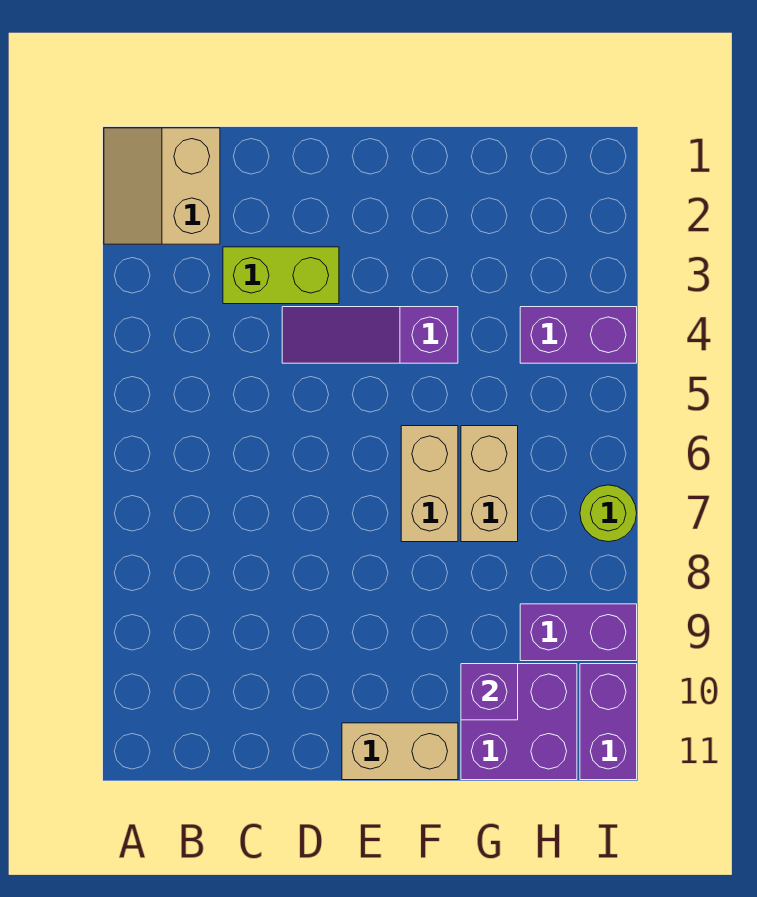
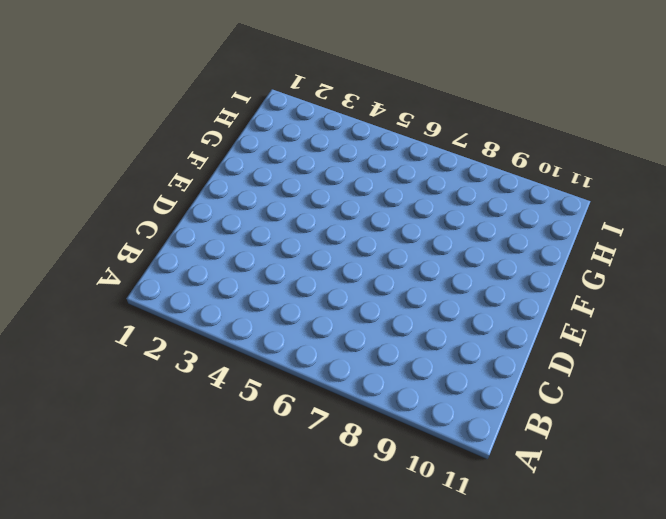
none -> tan slope A1:B2 level 1 top B
none -> lime brick C3:D3 level 1
none -> purple slope D4:F4 level 1 top F

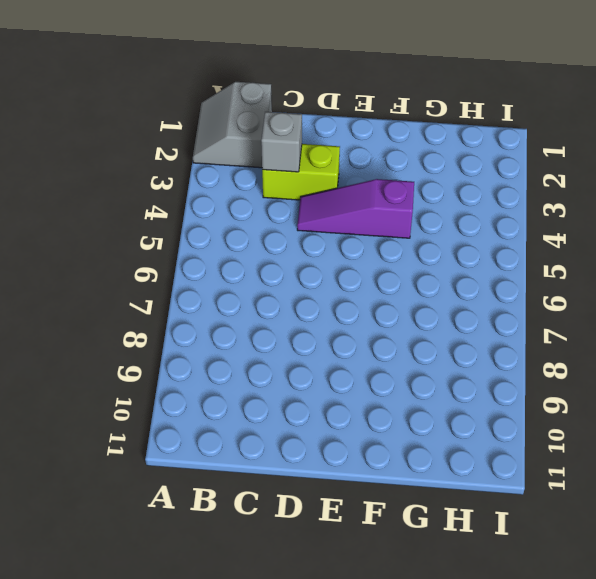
grey slope A1:B2 level 1 top B -> tan slope A1:B2 level 1 top B
grey brick C3 level 2 -> none
none -> tan brick E11:F11 level 1
none -> tan brick F6:F7 level 1
none -> tan brick G6:G7 level 1

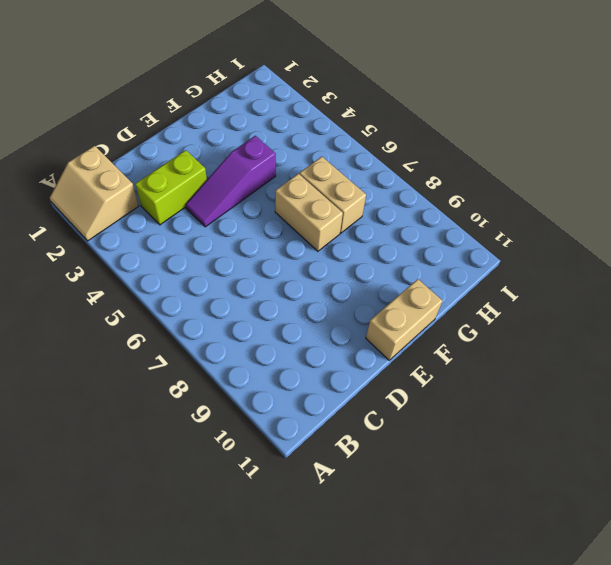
none -> purple brick G10:H11 level 1
none -> purple brick H4:I4 level 1
none -> purple brick H9:I9 level 1

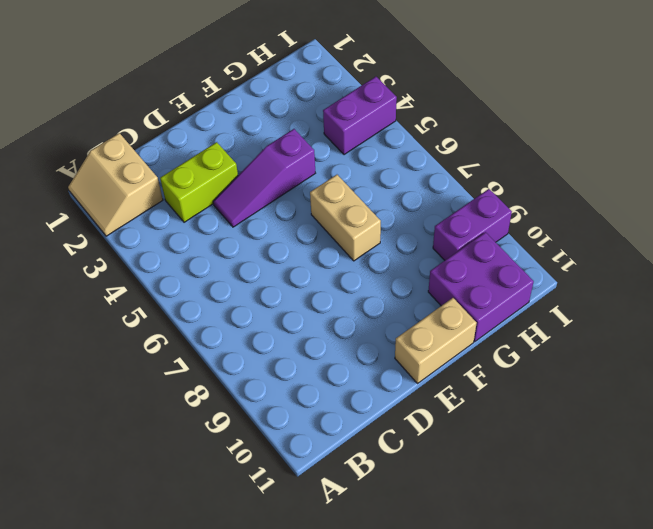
none -> tan brick G6:G7 level 1
none -> lime round brick I7 level 1
none -> purple brick I10:I11 level 1

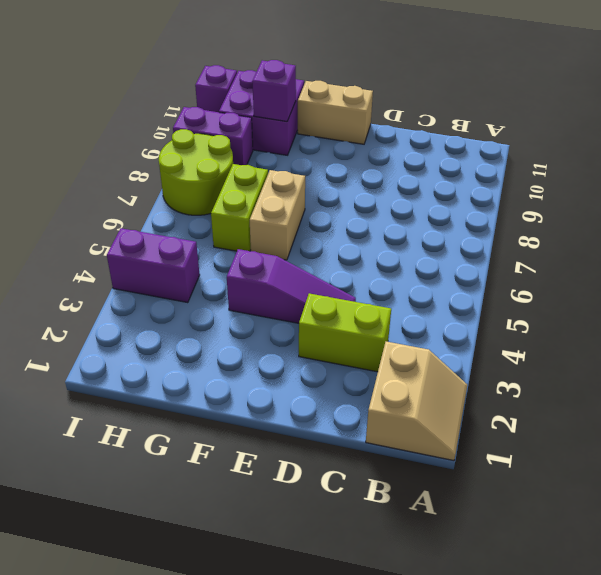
lime brick G6:G7 level 1 -> tan brick G6:G7 level 1
lime round brick H7:I8 level 1 -> lime round brick I7 level 1
purple brick I11 level 1 -> purple brick I10:I11 level 1

